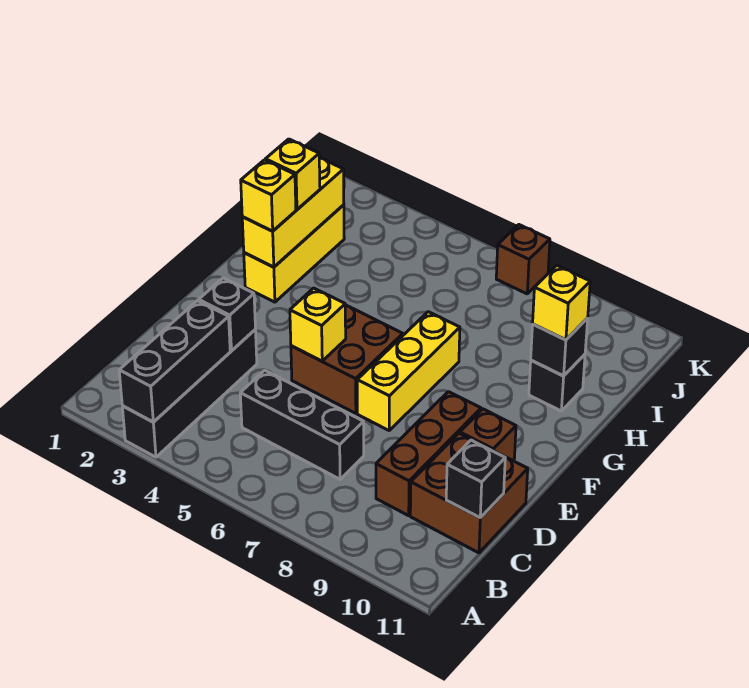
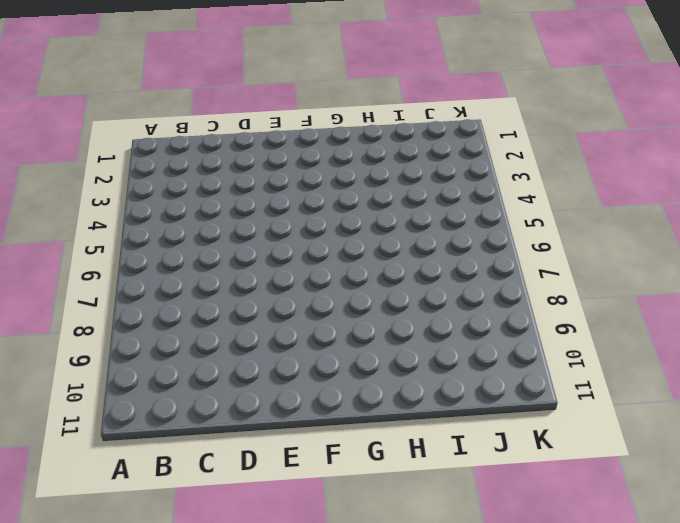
none -> black brick A3:D3 level 1
none -> black brick C5:C7 level 1
none -> brown brick C9:E9 level 1

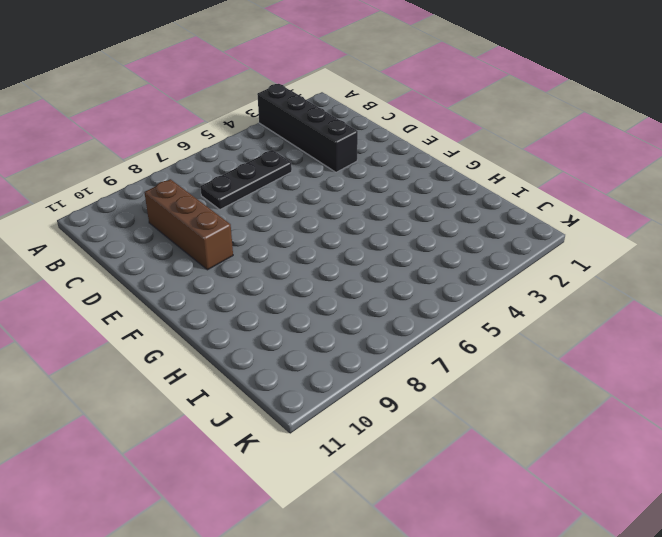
black plate C5:C7 level 1 -> black brick C5:C7 level 1
none -> brown brick C10:D11 level 1
none -> brown brick E5:F6 level 1
none -> yellow brick E7:G7 level 1

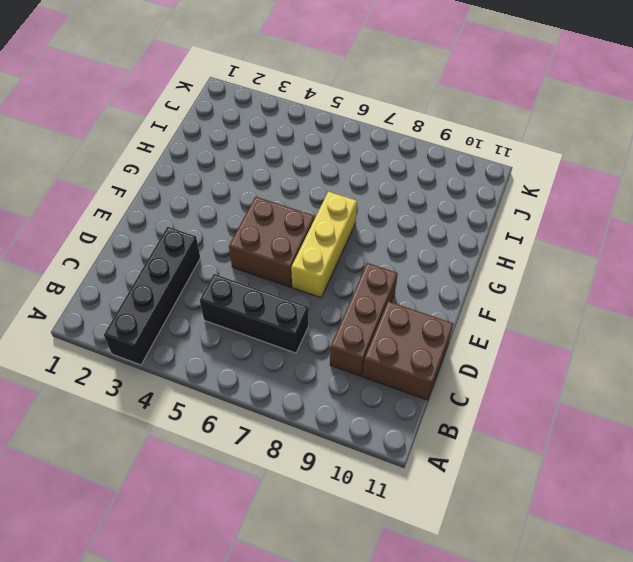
none -> brown brick E10 level 1
none -> yellow brick G2:I2 level 1
none -> black brick H10 level 1

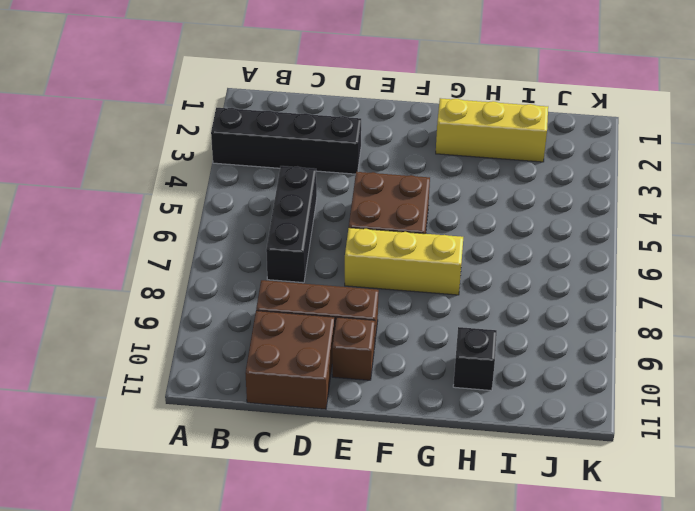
none -> brown brick K7 level 1
none -> black brick A3:C3 level 2
none -> black brick C11 level 2

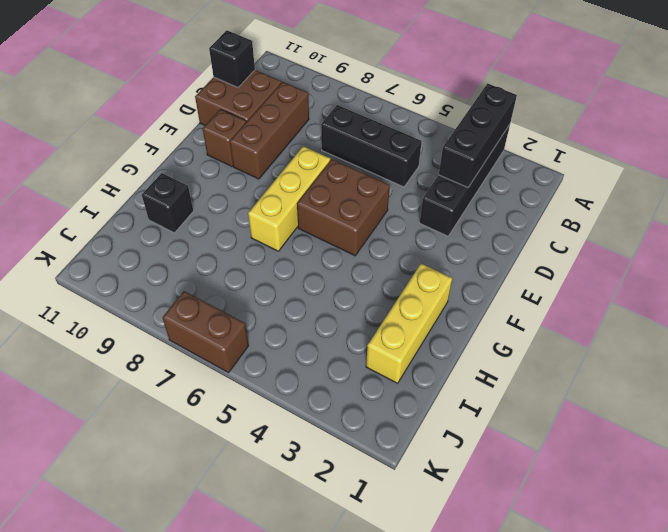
brown brick K6:K7 level 1 -> brown brick K7 level 1
none -> black brick D3 level 2
none -> yellow brick E5 level 2
none -> yellow brick G2:I2 level 2

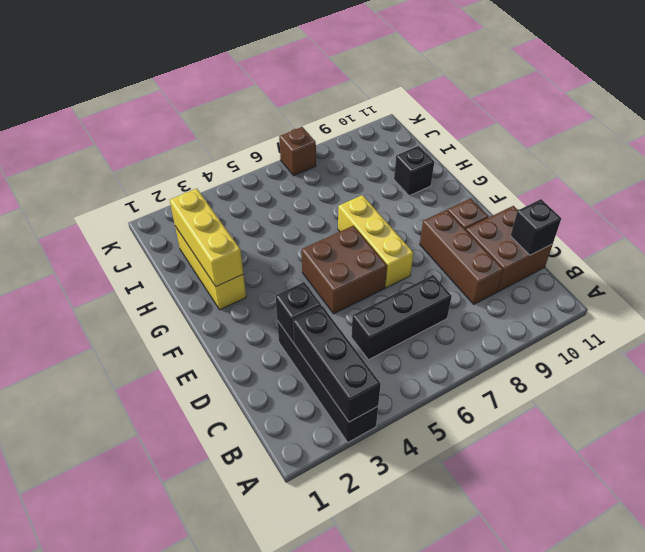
none -> yellow brick E5 level 2
none -> black brick H10 level 2
none -> yellow brick G2 level 3

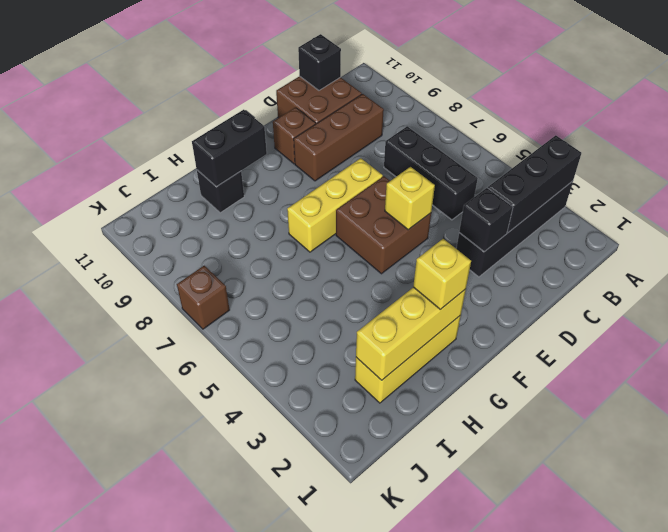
black brick G10:H10 level 2 -> black brick H10 level 2
none -> yellow brick H2 level 3
none -> yellow brick H10 level 3

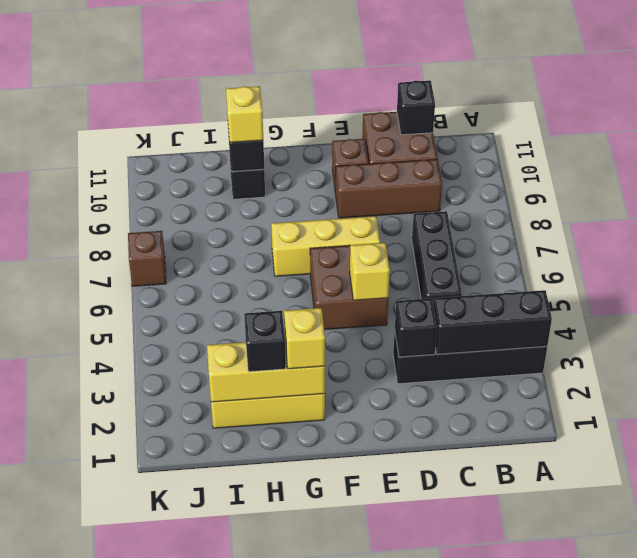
black brick H2 level 3 -> yellow brick H2 level 3

